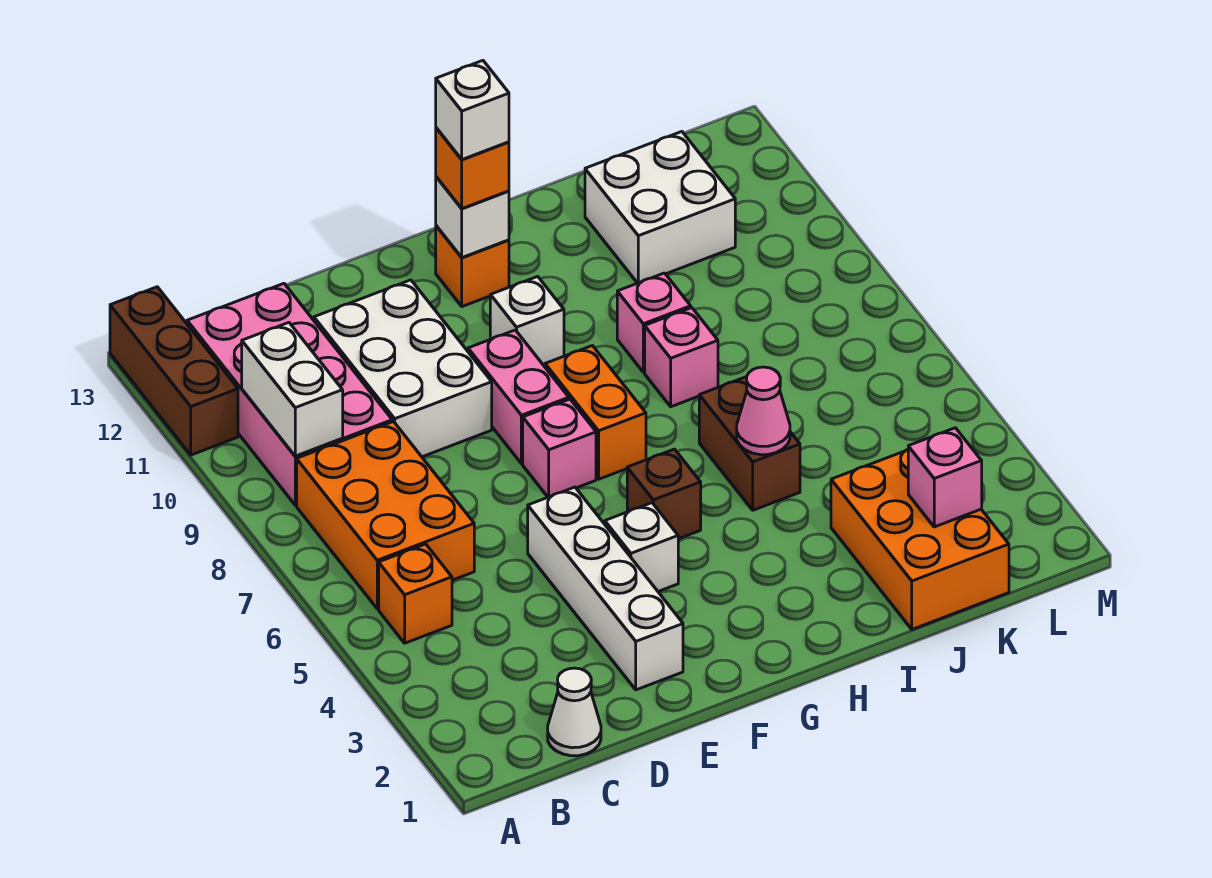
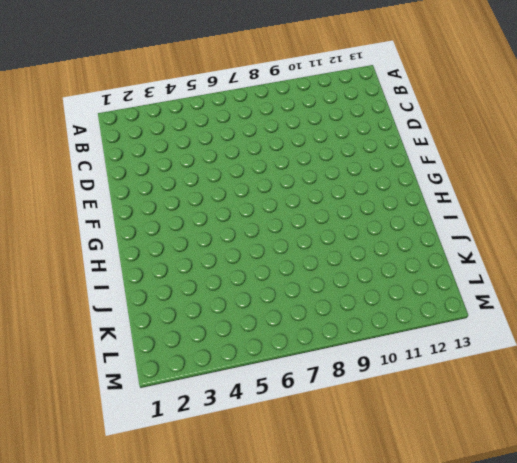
none -> brown brick A11:A13 level 1
none -> orange brick B5 level 1
none -> orange brick B6:C8 level 1

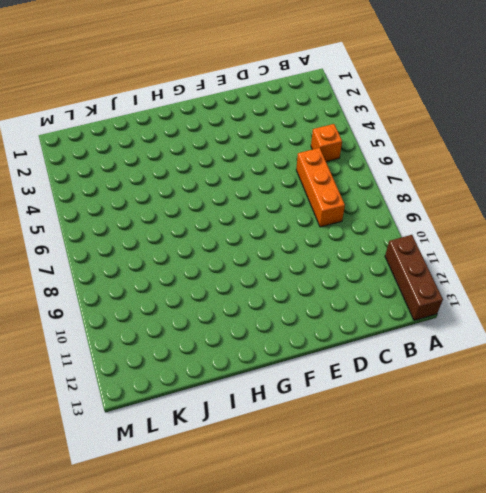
orange brick C6:C8 level 1 -> orange brick B6:C8 level 1
none -> pink brick B9:C12 level 1
none -> white cone C1 level 1
none -> white brick D9:E11 level 1

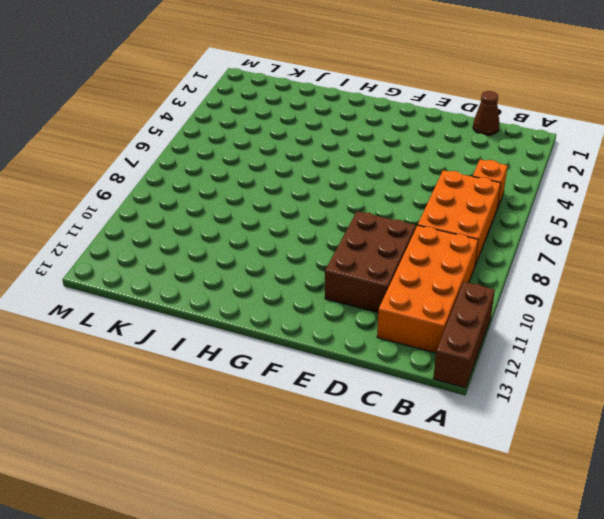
orange brick B9:C12 level 1 -> pink brick B9:C12 level 1
brown cone C1 level 1 -> white cone C1 level 1
brown brick D9:E11 level 1 -> white brick D9:E11 level 1
none -> white brick E2:E5 level 1
none -> white brick F4 level 1
none -> pink brick F7 level 1

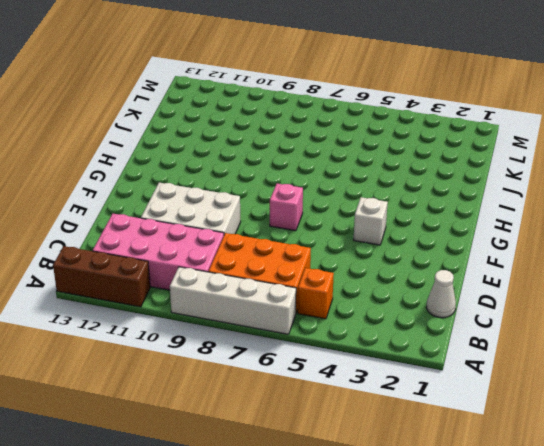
white brick A6:A9 level 1 -> white brick E2:E5 level 1
none -> pink brick F8:F9 level 1
none -> brown brick G5 level 1
none -> orange brick G7:G8 level 1

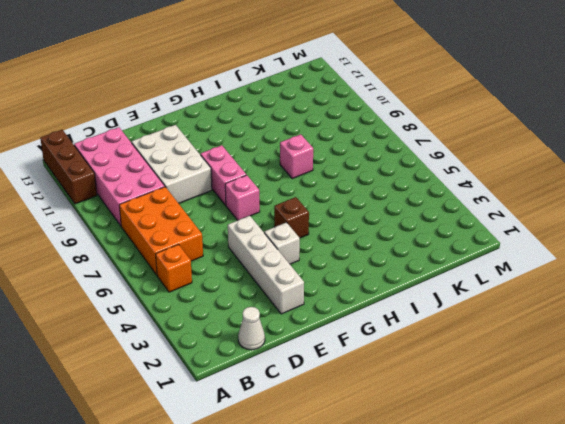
none -> orange brick G7:G8 level 1
none -> white brick G10 level 1
none -> orange brick G12 level 1

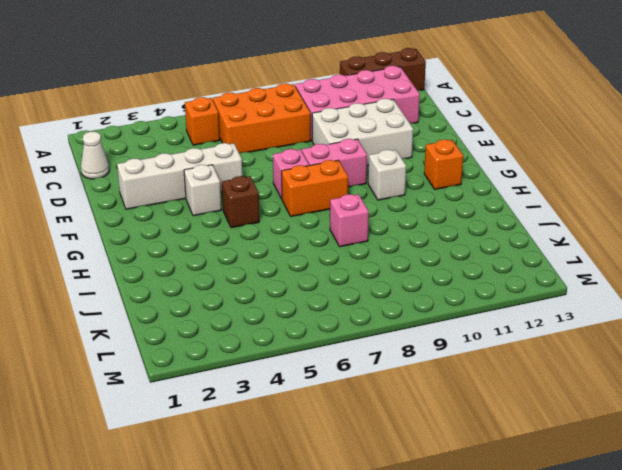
none -> brown brick I5:I6 level 1
none -> pink brick I9 level 1
none -> orange brick J1:K3 level 1

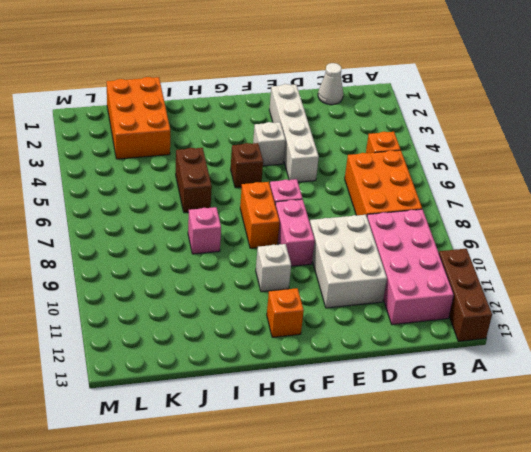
none -> pink brick I9 level 1
none -> white brick J11:K12 level 1
none -> white brick B9:B10 level 2

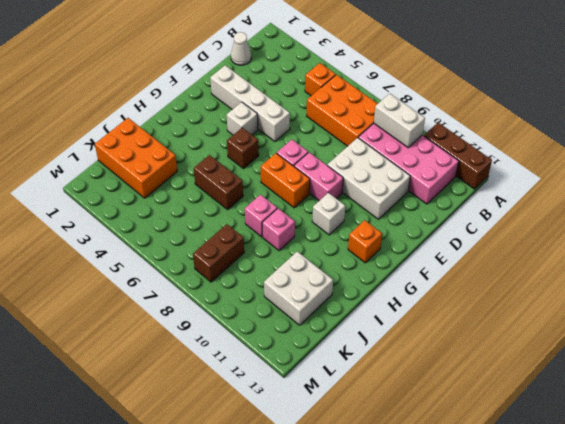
brown brick K8:L8 level 1 -> none
none -> white brick G12 level 2
none -> pink cone I5 level 2
none -> pink brick K2 level 2

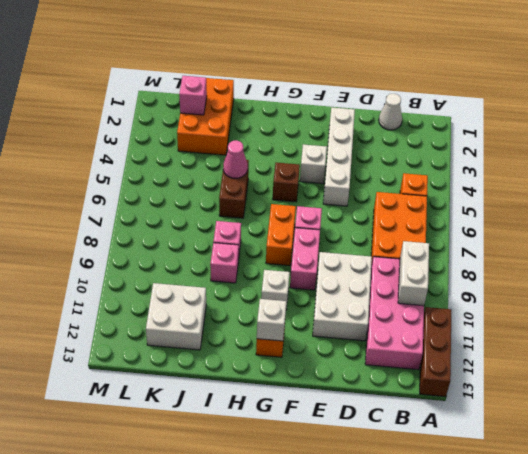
none -> orange brick G12 level 3
none -> white brick G12 level 4

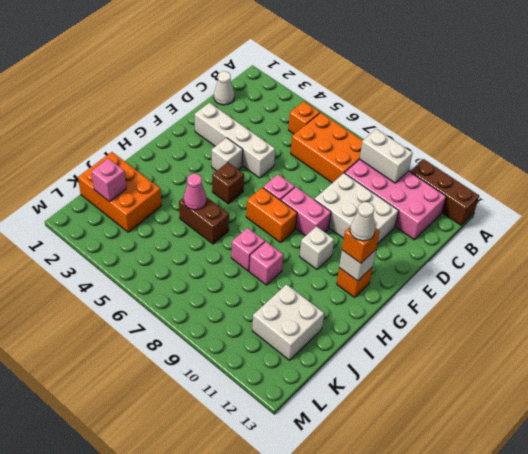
white cone G12 level 4 -> white brick G12 level 4

